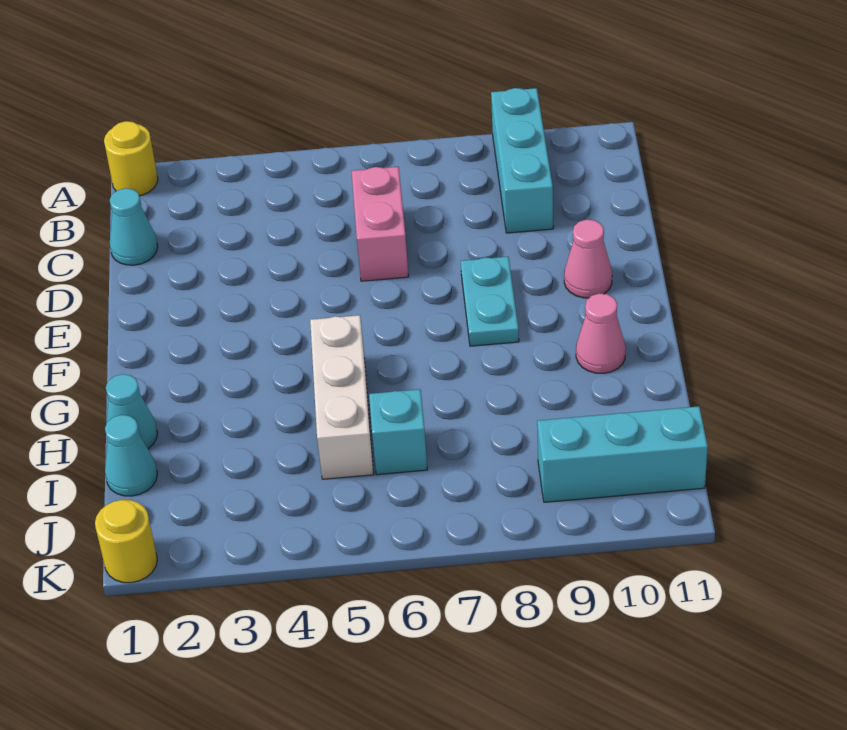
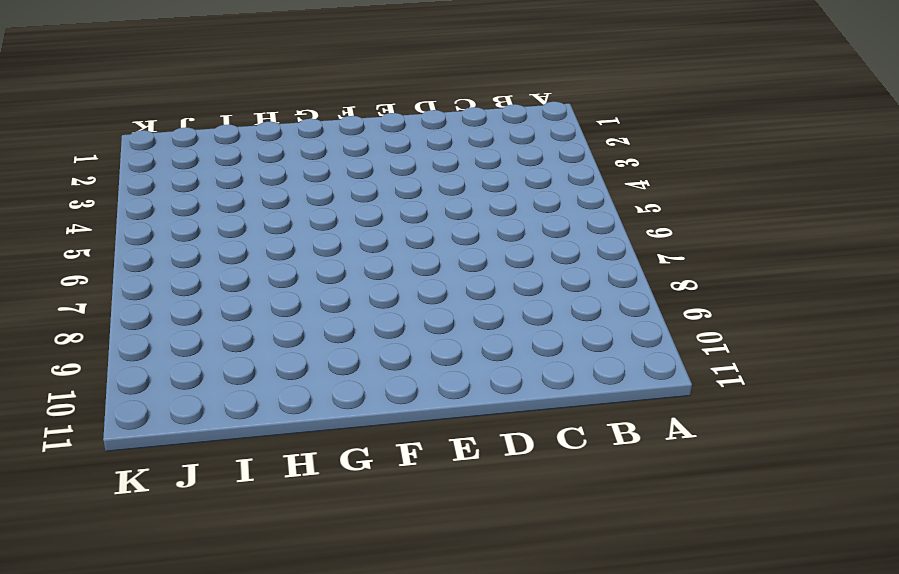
none -> yellow round brick A1 level 1
none -> cyan brick A9:C9 level 1
none -> cyan cone C1 level 1

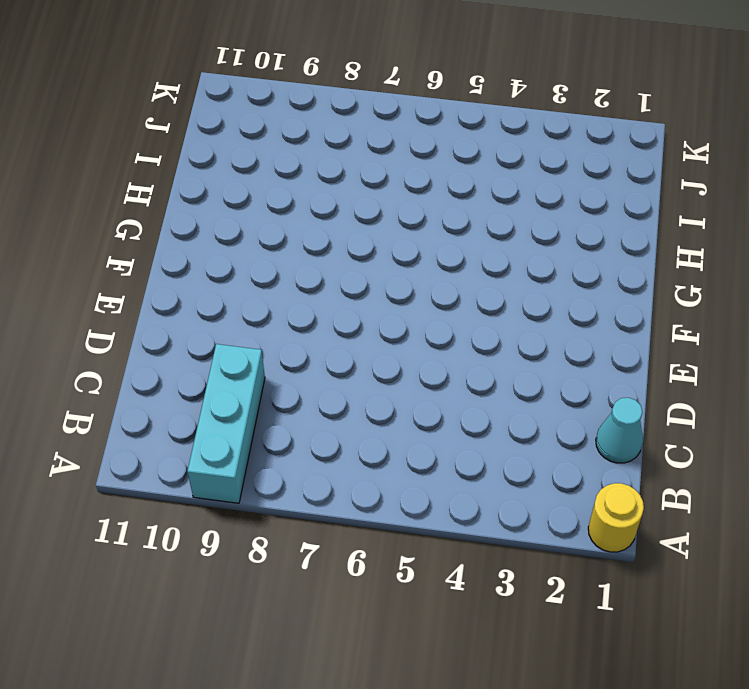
none -> pink brick C6:D6 level 1
none -> cyan plate E8:F8 level 1
none -> pink cone E10 level 1

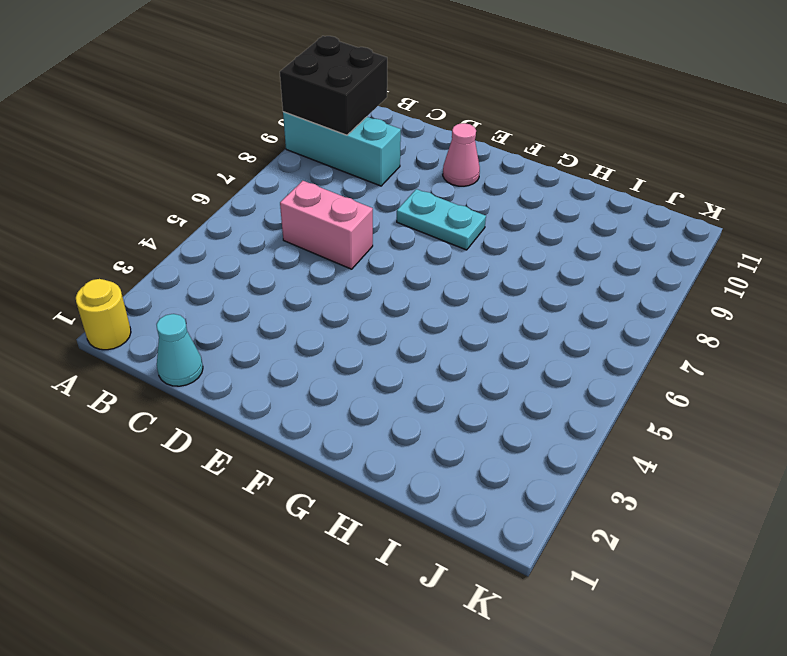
black brick A9:B10 level 2 -> none
none -> white brick G5:I5 level 1
none -> pink cone G10 level 1
none -> cyan cone H1 level 1

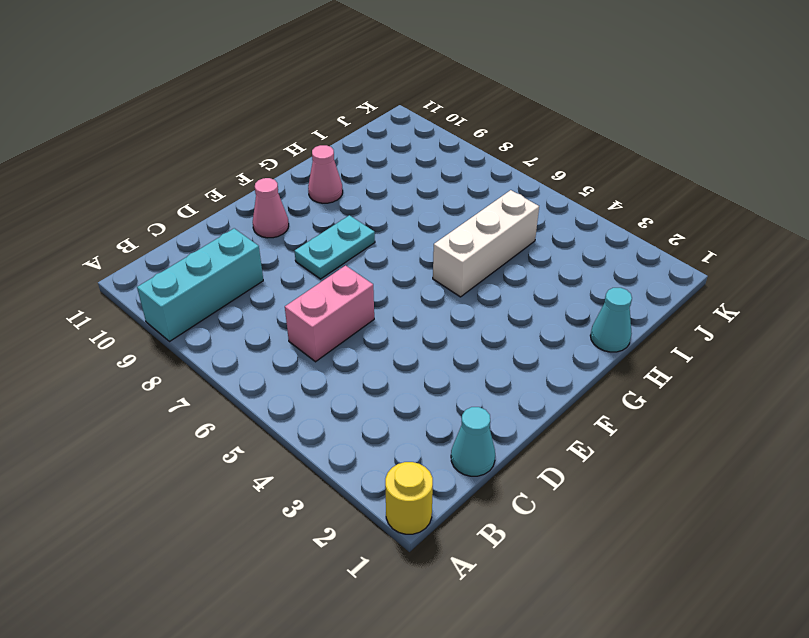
none -> cyan cone I1 level 1
none -> cyan brick I6 level 1
none -> cyan brick J9:J11 level 1

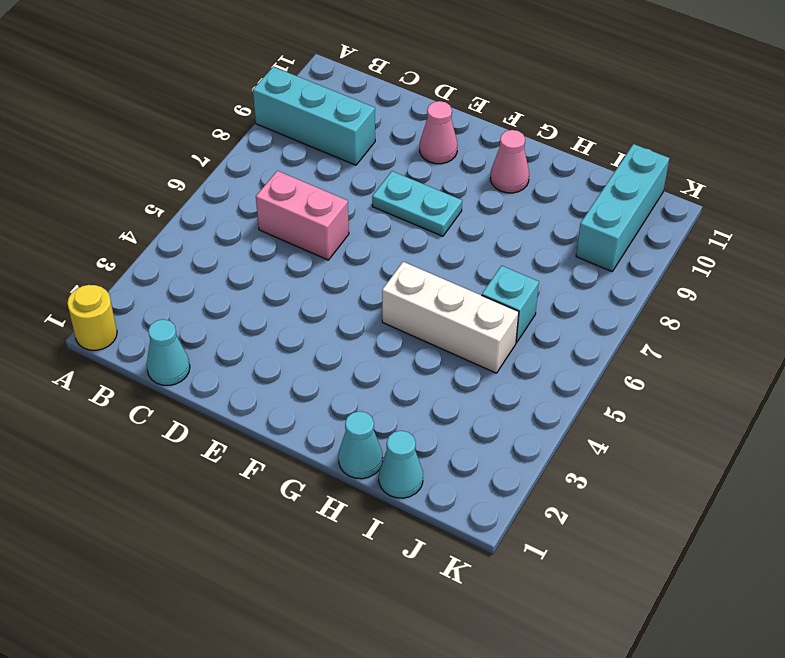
none -> yellow round brick K1 level 1

